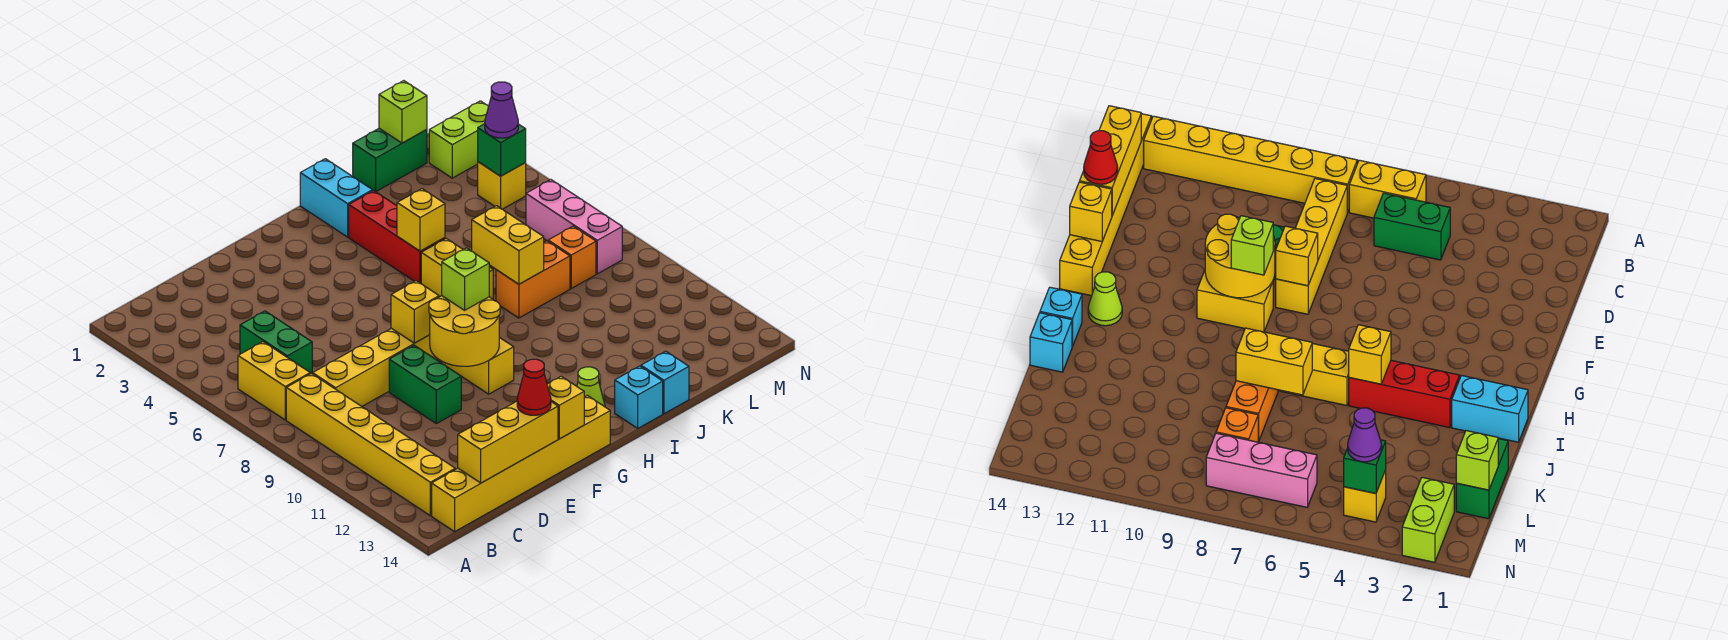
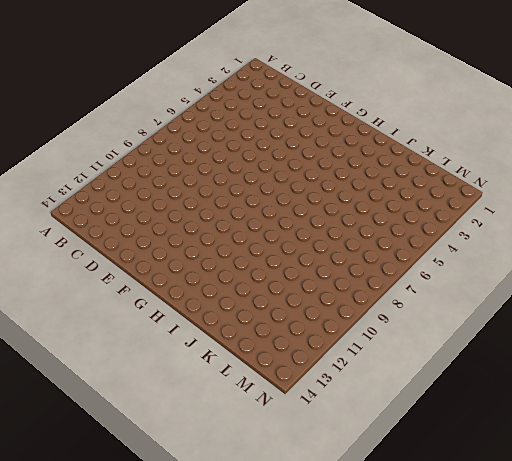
none -> yellow brick B6:B7 level 1
none -> yellow brick B8:B13 level 1
none -> yellow brick B14:G14 level 1
none -> green brick C5:C6 level 1

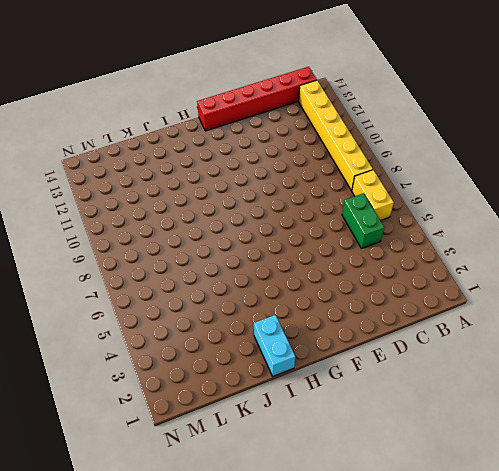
red brick B14:G14 level 1 -> yellow brick B14:G14 level 1
none -> yellow brick C8:F8 level 1
none -> green brick E9:E10 level 1
none -> yellow brick G9:G10 level 1
none -> lime cone H13 level 1

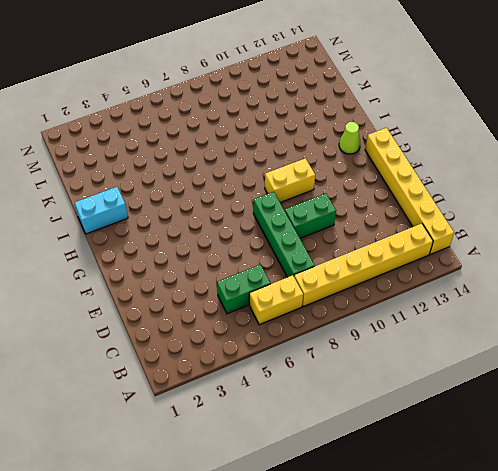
green brick C8:F8 level 1 -> yellow brick C8:F8 level 1
none -> red brick I3:I5 level 1
none -> yellow brick I6:I7 level 1
none -> cyan brick I14 level 1
none -> orange brick J8:K8 level 1

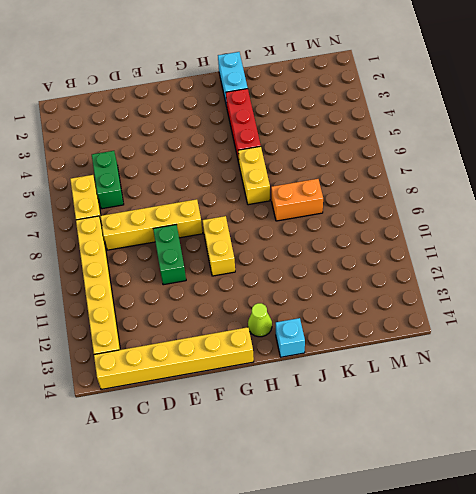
none -> cyan brick J14 level 1
none -> green brick K1:L1 level 1
none -> orange brick L8 level 1
none -> lime brick M2:N2 level 1

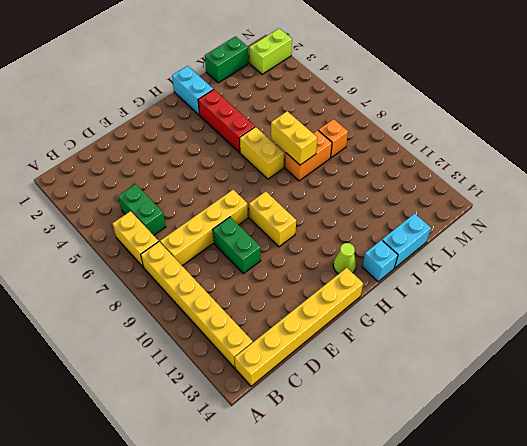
cyan brick J14:K14 level 1 -> cyan brick J14 level 1
none -> yellow brick M4 level 1
none -> pink brick M6:M8 level 1
none -> yellow brick C14:E14 level 2
none -> yellow brick F8 level 2

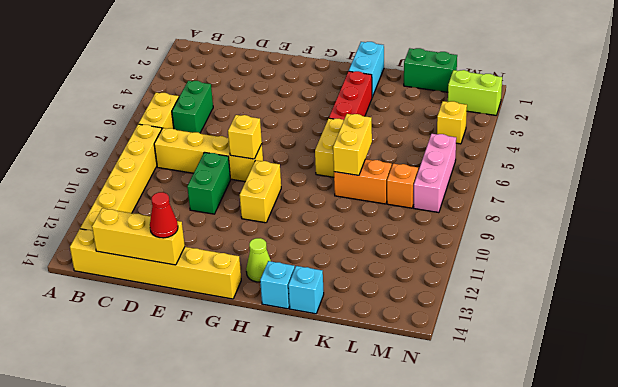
none -> yellow round brick F9:G10 level 2
none -> yellow brick F14 level 2
none -> yellow brick I5 level 2
none -> lime brick L1 level 2

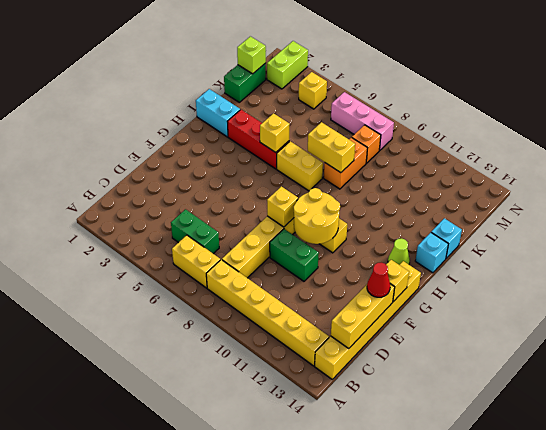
none -> green brick M4 level 2
none -> lime brick G9 level 3
none -> purple cone M4 level 3

